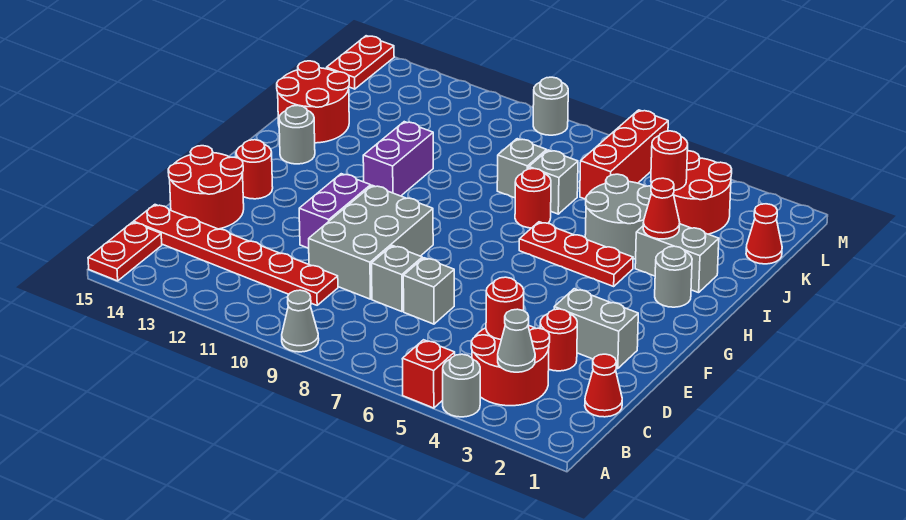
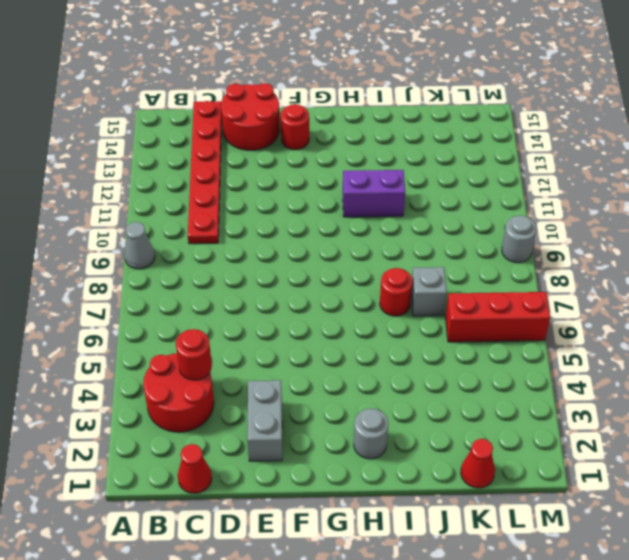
none -> grey round brick A4 level 1
none -> red brick A5 level 1
none -> red plate A15:B15 level 1
none -> red round brick D3 level 1

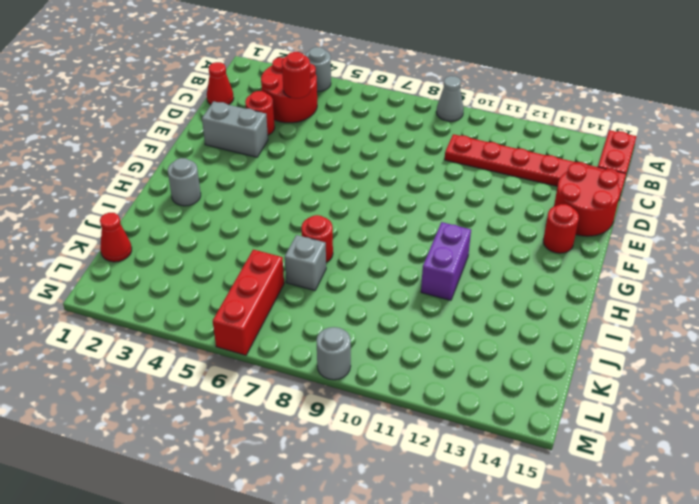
none -> red brick A5 level 1
none -> grey brick D7 level 1
none -> grey brick D8 level 1
none -> grey brick D9:F10 level 1

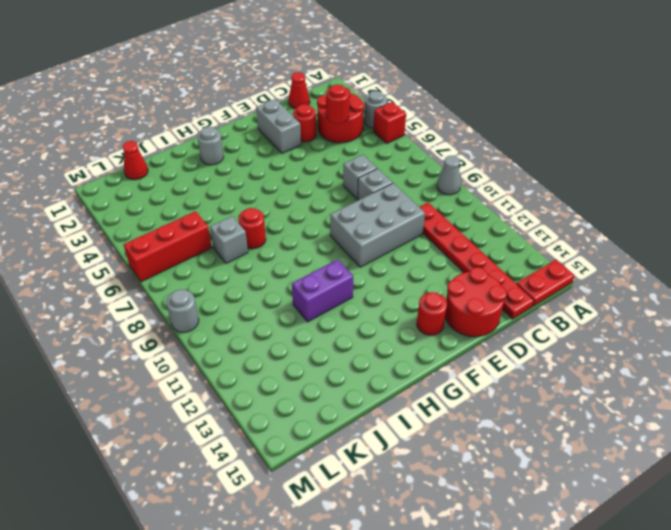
none -> purple brick E11:F11 level 1
none -> red plate H4:H6 level 1
none -> grey round brick H14 level 1
none -> grey brick I2:I3 level 1

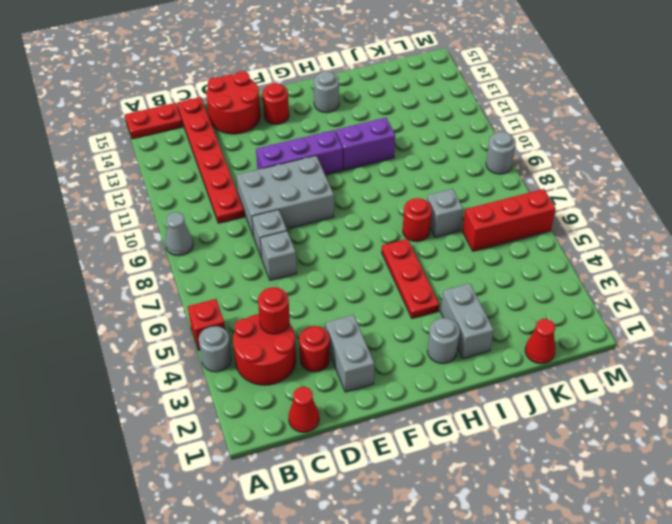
purple brick E11:G11 level 1 -> purple brick E11:F11 level 1
none -> grey round brick I4:J5 level 1
none -> red round brick I14:J15 level 1
none -> grey brick J8 level 1
none -> red round brick K3:L4 level 1

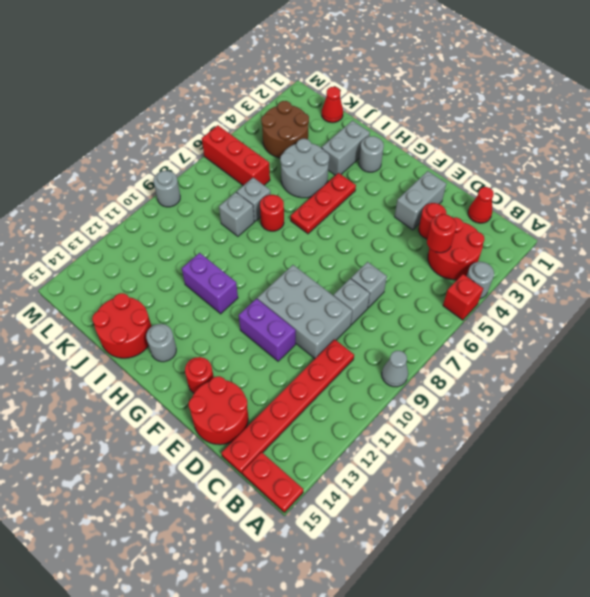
brown round brick K3:L4 level 1 -> red round brick K3:L4 level 1
none -> red plate L15:M15 level 1
none -> grey cone B3 level 2
none -> red cone I3 level 2
none -> red round brick K4 level 2

